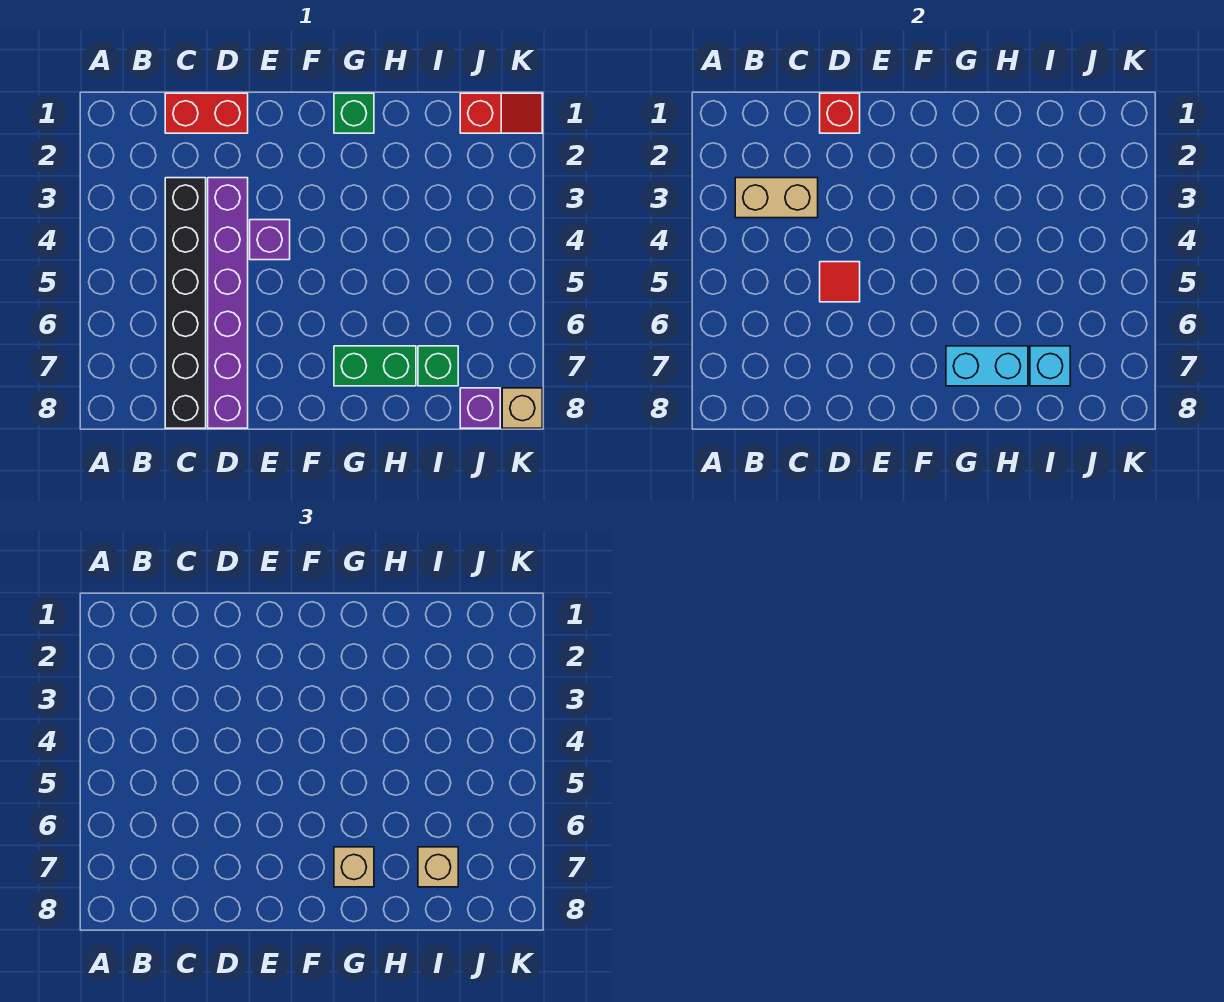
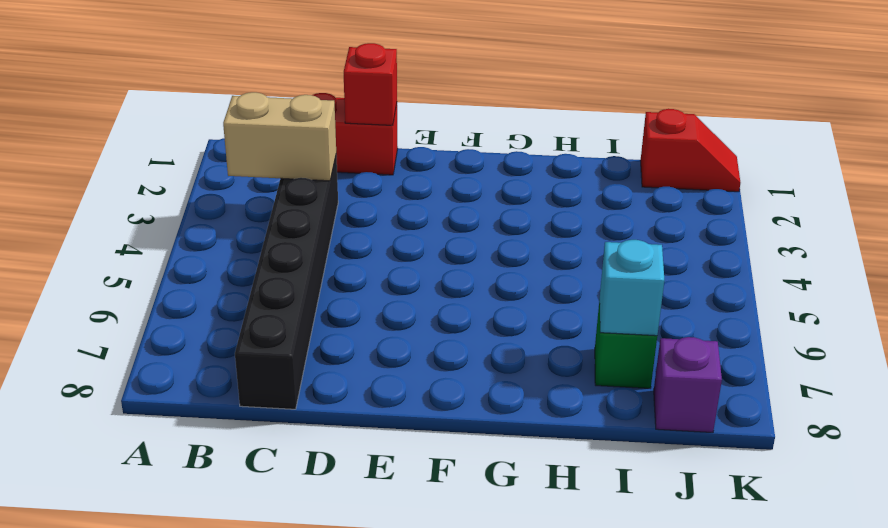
none -> purple brick D3:D8 level 1
none -> purple brick E4 level 1
none -> green brick G1 level 1

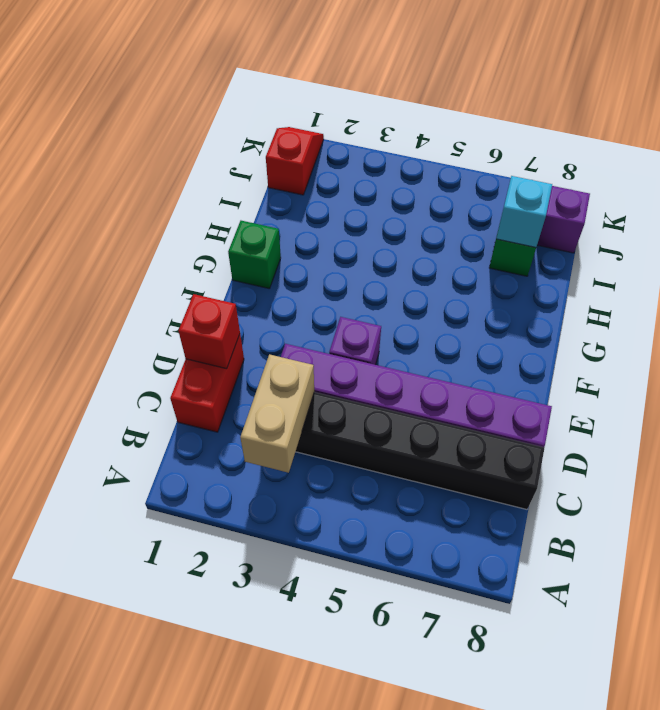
none -> green brick G7:H7 level 1
none -> tan brick K8 level 1
none -> red tile D5 level 2

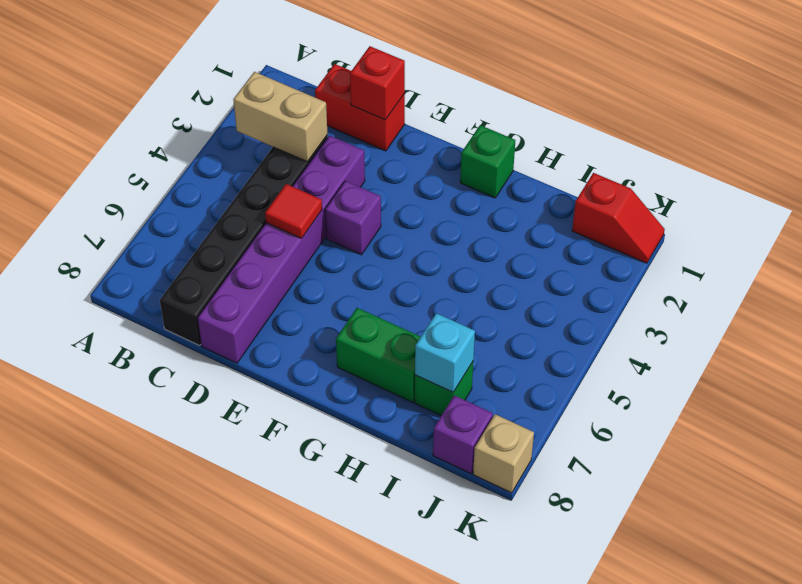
none -> cyan brick G7:H7 level 2
none -> tan brick G7 level 3
none -> tan brick I7 level 3

